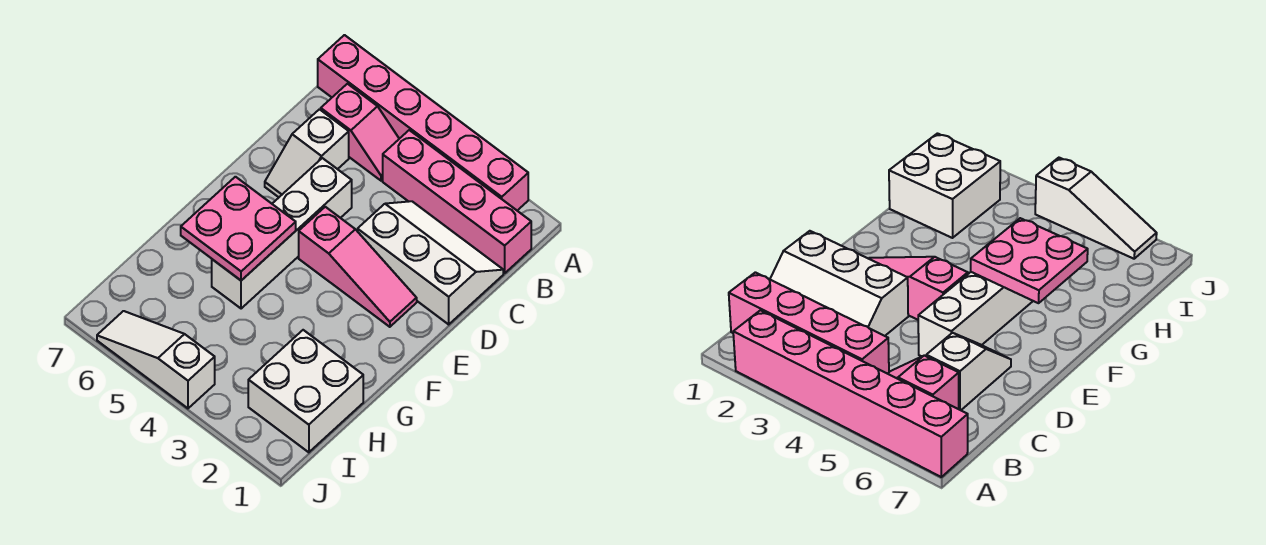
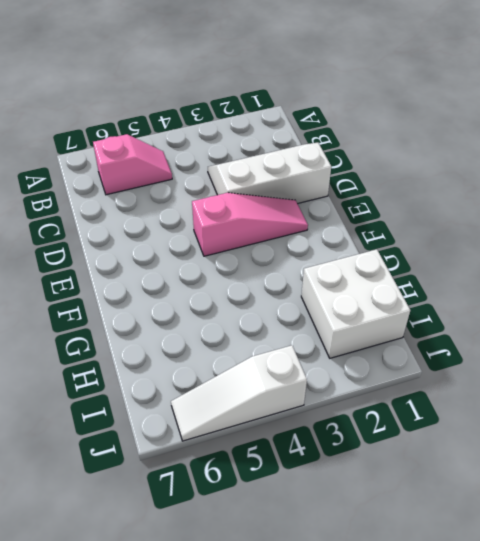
none -> pink brick A2:A7 level 1
none -> pink brick B1:B4 level 1

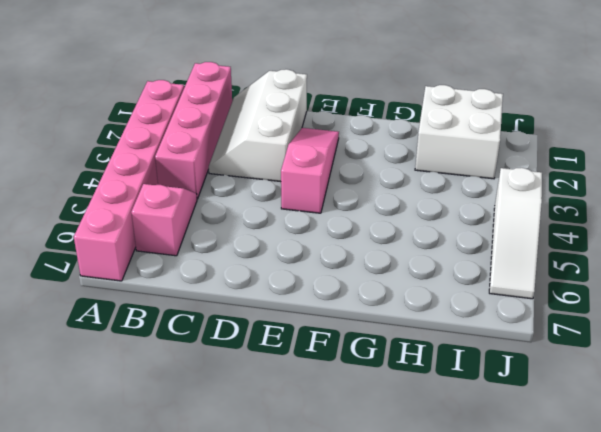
none -> white slope C6:D6 level 1 top C
none -> white brick D5:G5 level 1

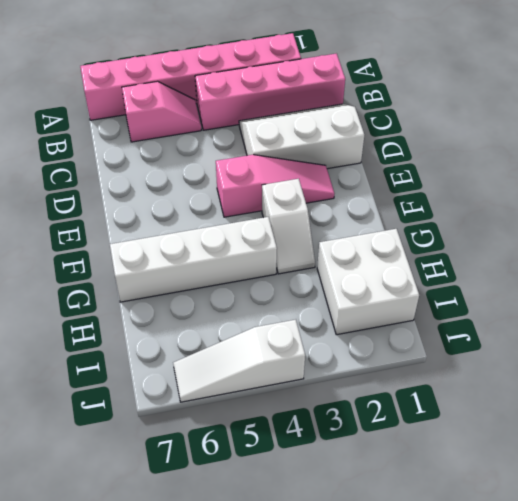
white slope F3:G3 level 1 top F -> white slope C6:D6 level 1 top C
white brick G4:G7 level 1 -> white brick D5:G5 level 1
none -> pink plate F5:G6 level 2

